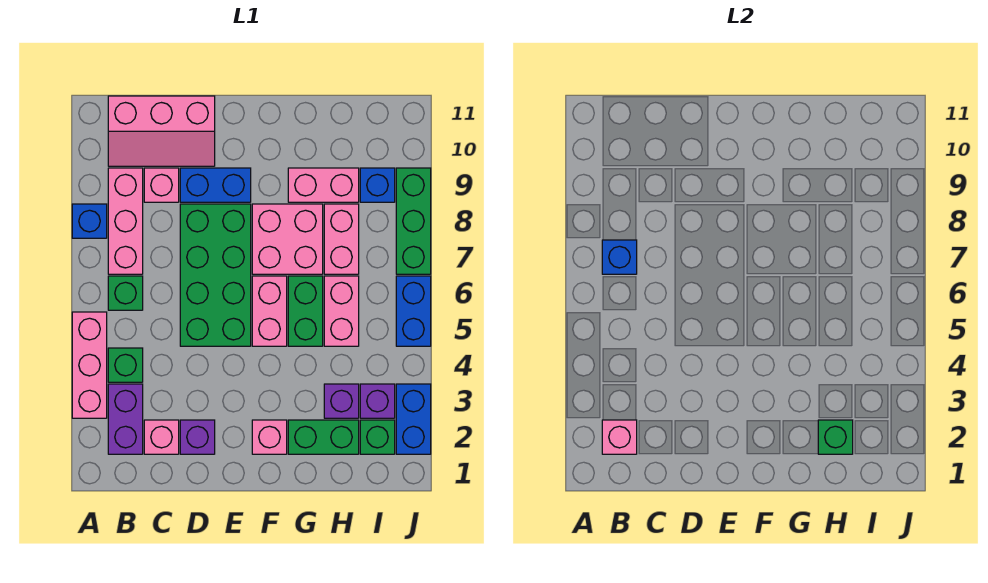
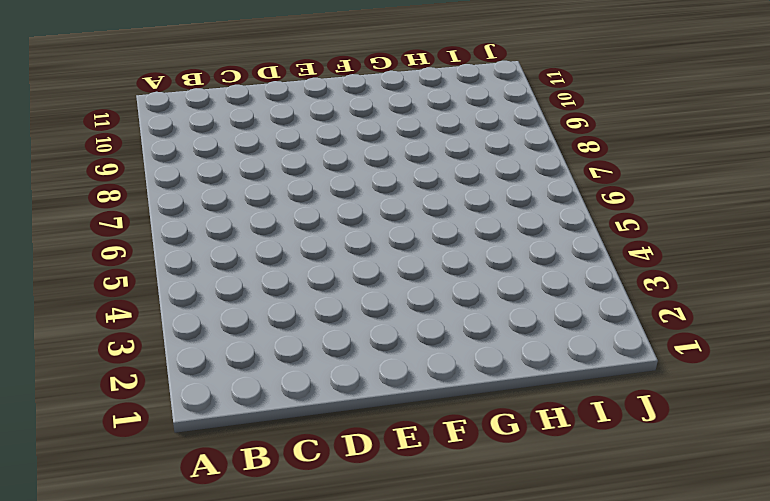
none -> pink brick A3:A5 level 1
none -> blue brick A8 level 1
none -> purple brick B2:B3 level 1
none -> green brick B4 level 1

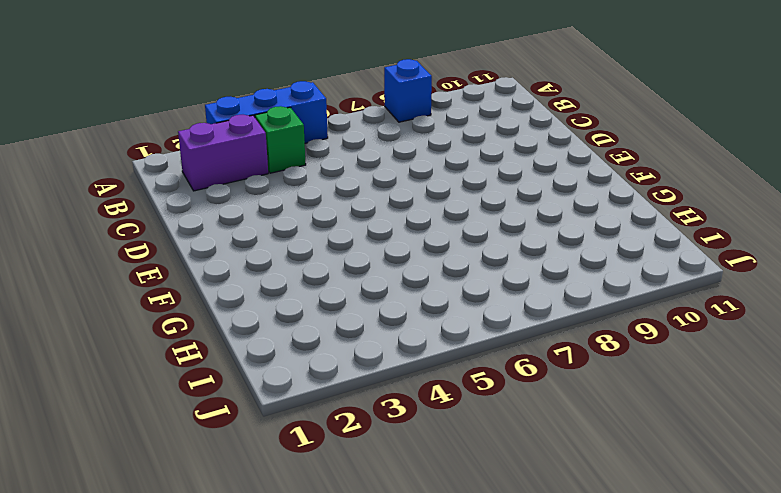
blue brick A3:A5 level 1 -> pink brick A3:A5 level 1
none -> green brick B6 level 1
none -> pink brick B7:B9 level 1
none -> pink slope B10:D11 level 1 top 11
none -> pink brick C2 level 1

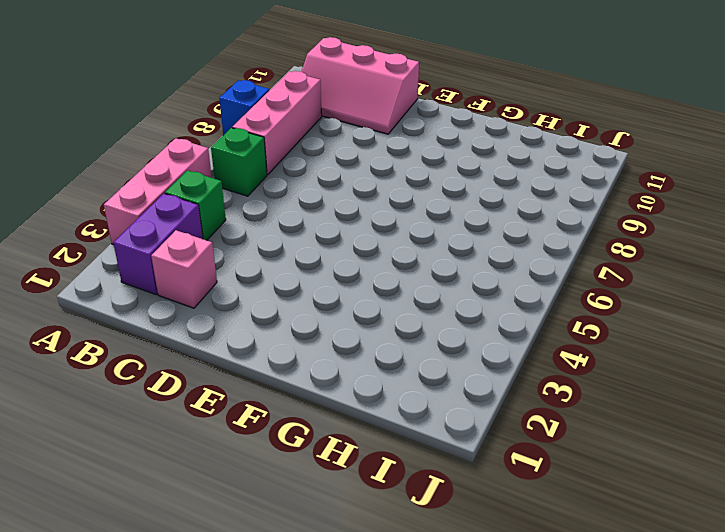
none -> pink brick C9 level 1
none -> purple brick D2 level 1
none -> green brick D5:E8 level 1
none -> blue brick D9:E9 level 1

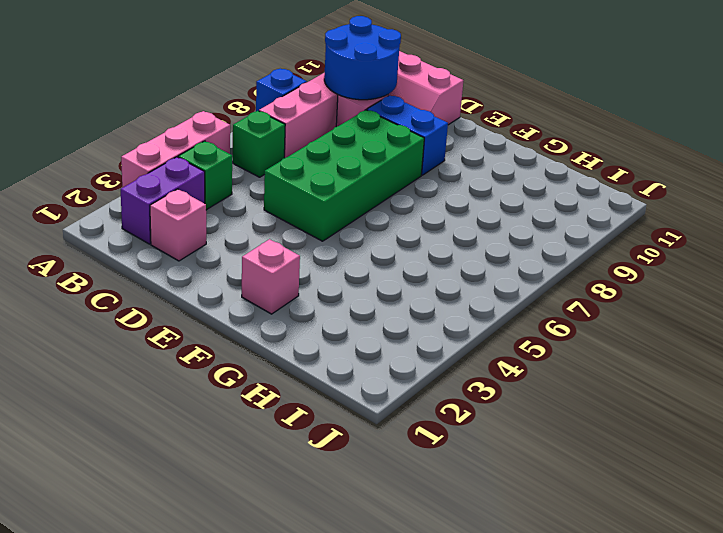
blue round brick B9:C10 level 2 -> none
none -> purple brick D2 level 1
none -> pink brick F5:F6 level 1
none -> pink brick F7:G8 level 1
none -> green brick G2:H2 level 1

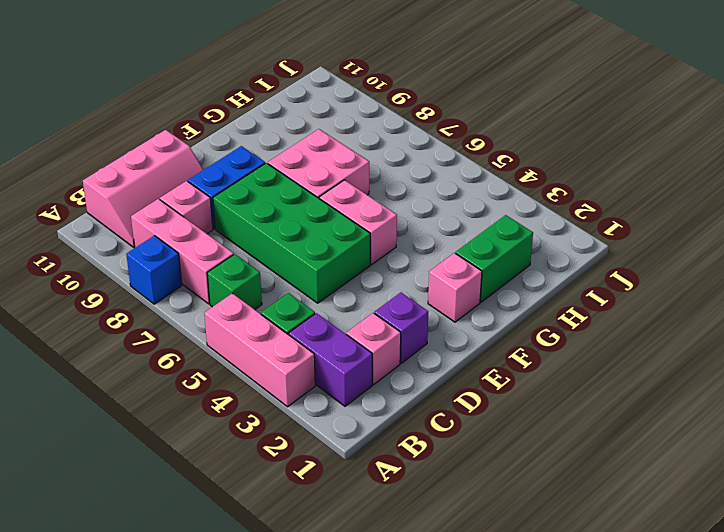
none -> green brick G5:G6 level 1
none -> pink brick G9:H9 level 1
none -> purple brick H3 level 1
none -> pink brick H5:H6 level 1

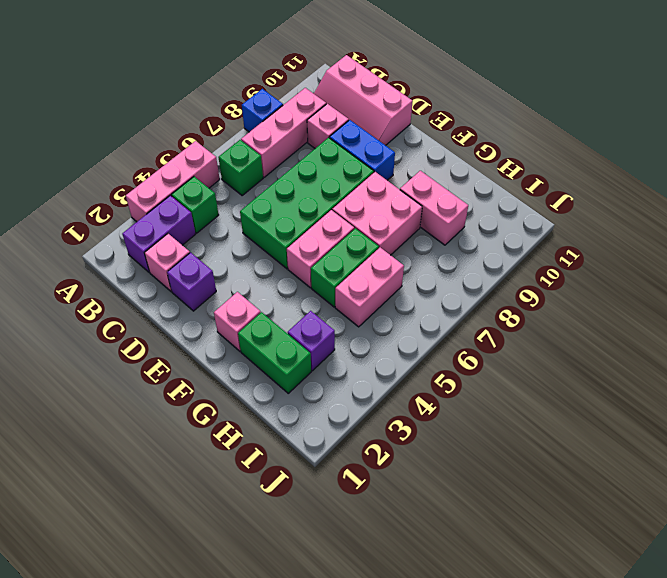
none -> pink brick H7:H8 level 1
none -> green brick I2 level 1
none -> purple brick I3 level 1
none -> blue brick I9 level 1

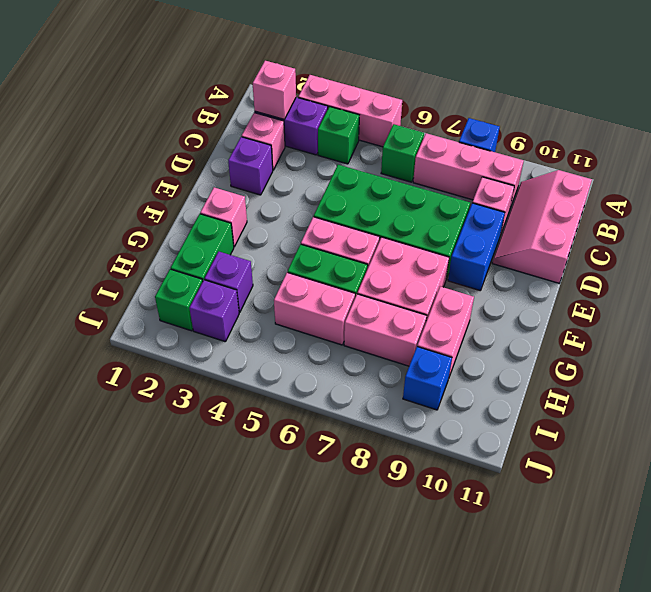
none -> blue brick J2:J3 level 1
none -> blue brick J5:J6 level 1
none -> green brick J7:J9 level 1
none -> blue brick B7 level 2

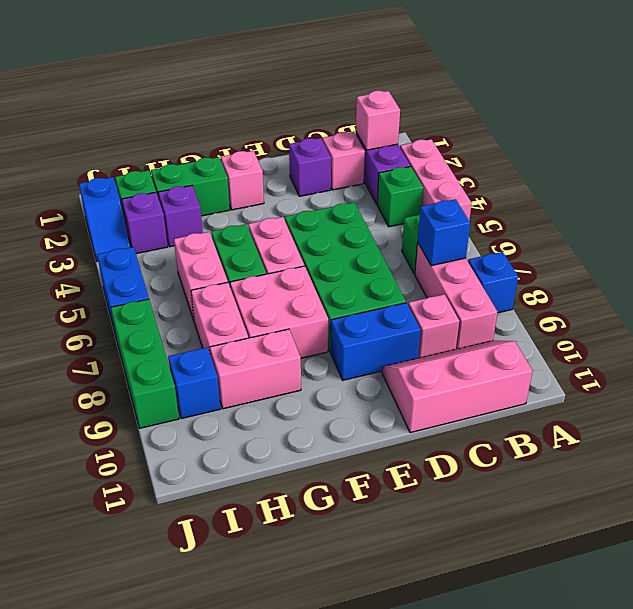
blue slope J2:J3 level 1 top 2 -> blue brick J2:J3 level 1
none -> green brick H2 level 2

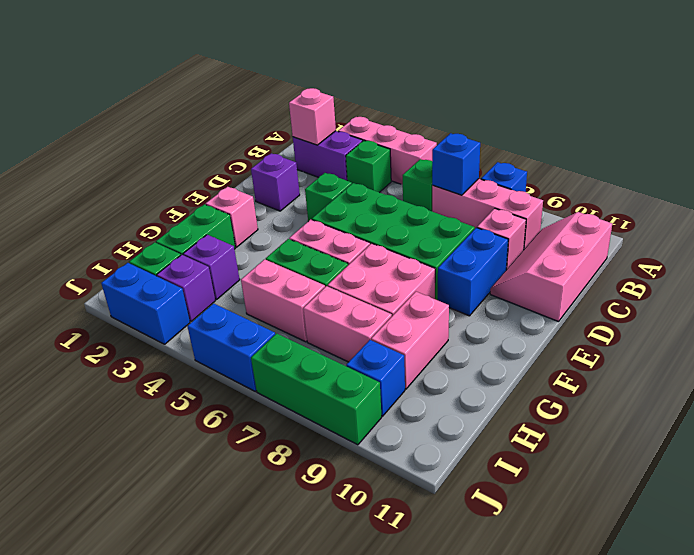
green brick D4 level 1 -> green brick H2 level 2
none -> pink brick C2 level 1

